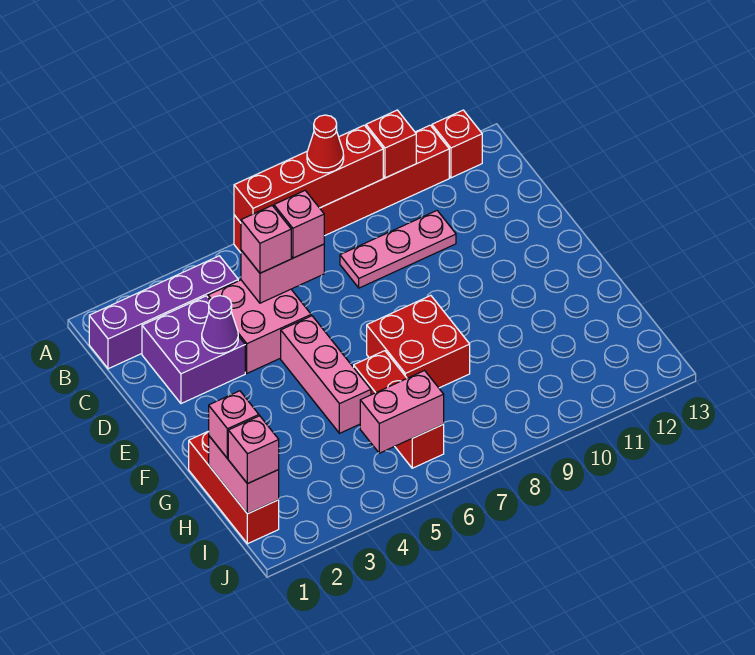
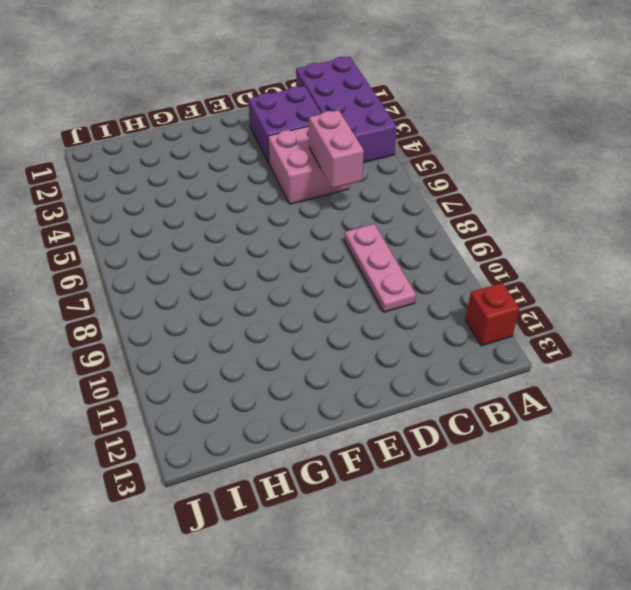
purple brick A1:B4 level 1 -> purple brick B1:B4 level 1
none -> red brick A6:A11 level 1
none -> pink brick E5:G5 level 1
none -> red brick F7:G8 level 1

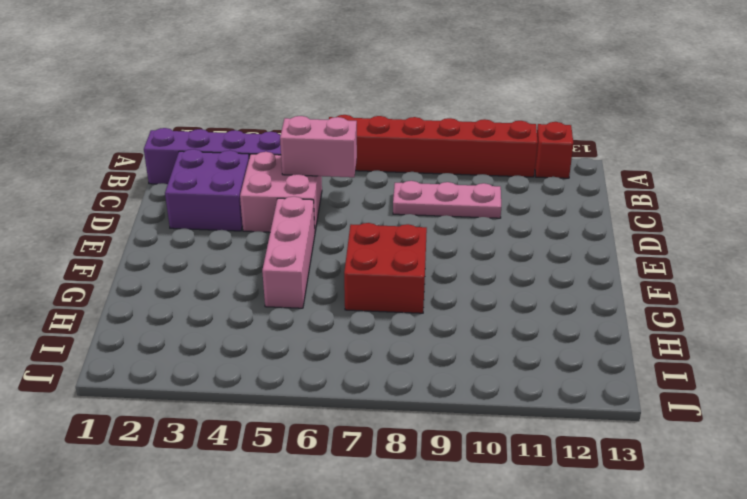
none -> red brick G1:I1 level 1
none -> red brick G6:I6 level 1
none -> red brick A6:A9 level 2

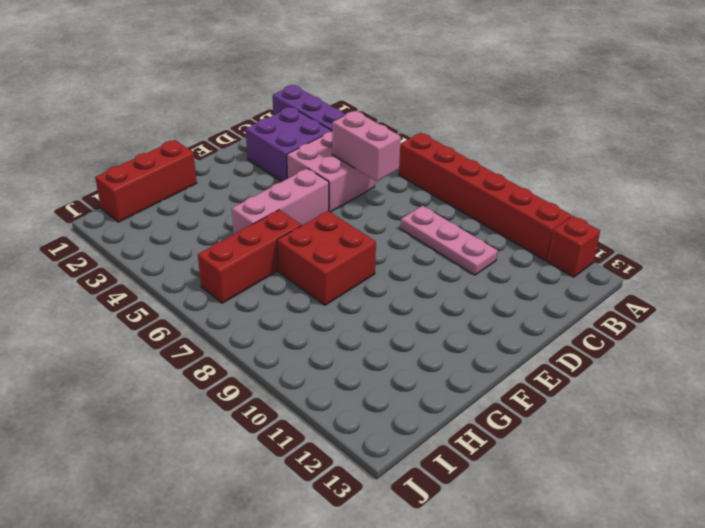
none -> red brick A6:A9 level 2
none -> red brick A10 level 2
none -> purple cone D3 level 2

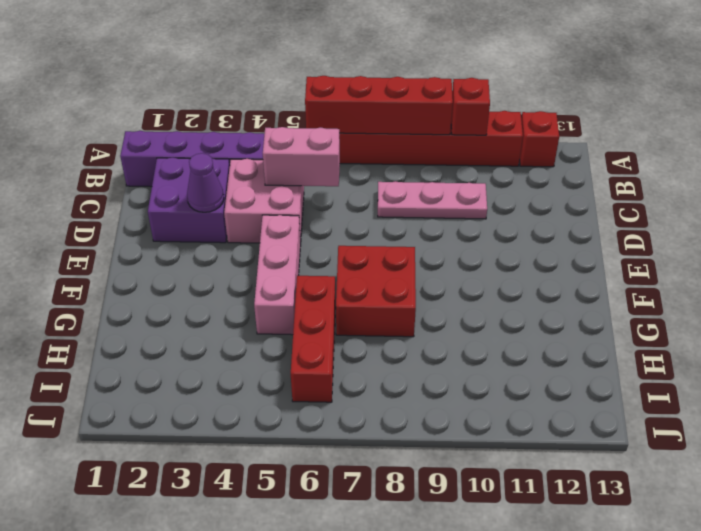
none -> red brick G1:I1 level 1
none -> pink brick H1:I1 level 2
none -> pink brick I5:I6 level 2

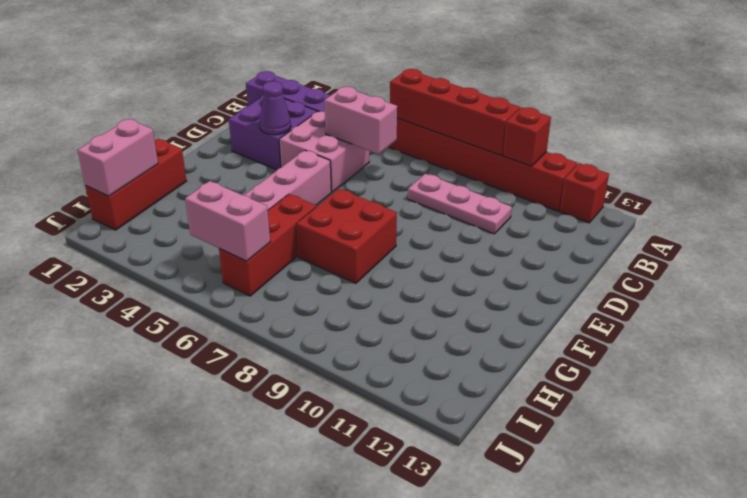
none -> red cone A8 level 3
none -> pink brick C5 level 3
none -> pink brick C6 level 3

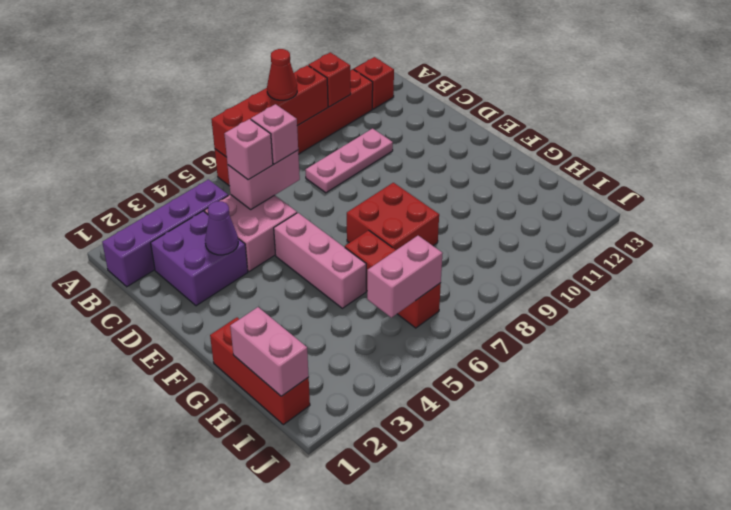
none -> pink brick H1 level 3
none -> pink brick I1 level 3

